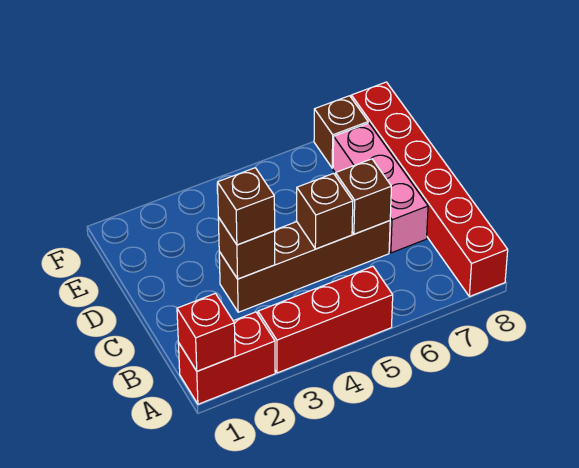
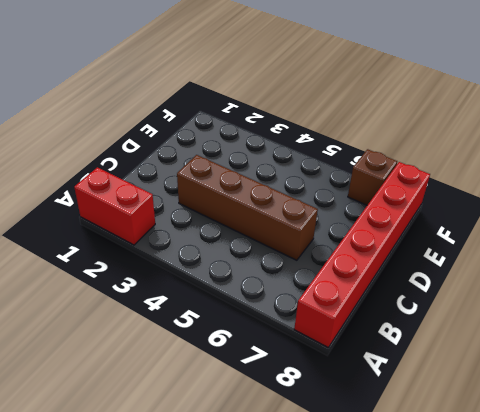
none -> red brick A3:A5 level 1
none -> pink brick C7:E7 level 1

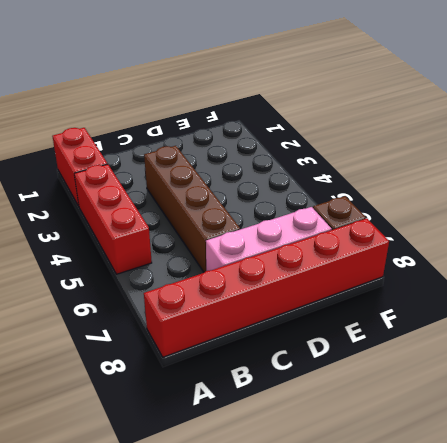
none -> red brick A1 level 2
none -> brown brick C3 level 2

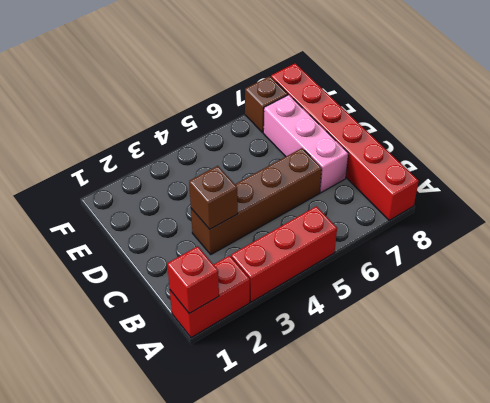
none -> brown brick C5 level 2
none -> brown brick C6 level 2

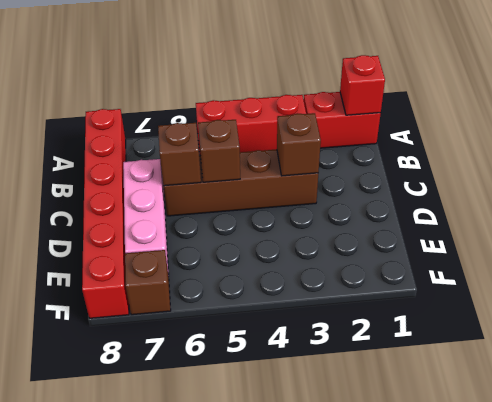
none -> brown brick C3 level 3

